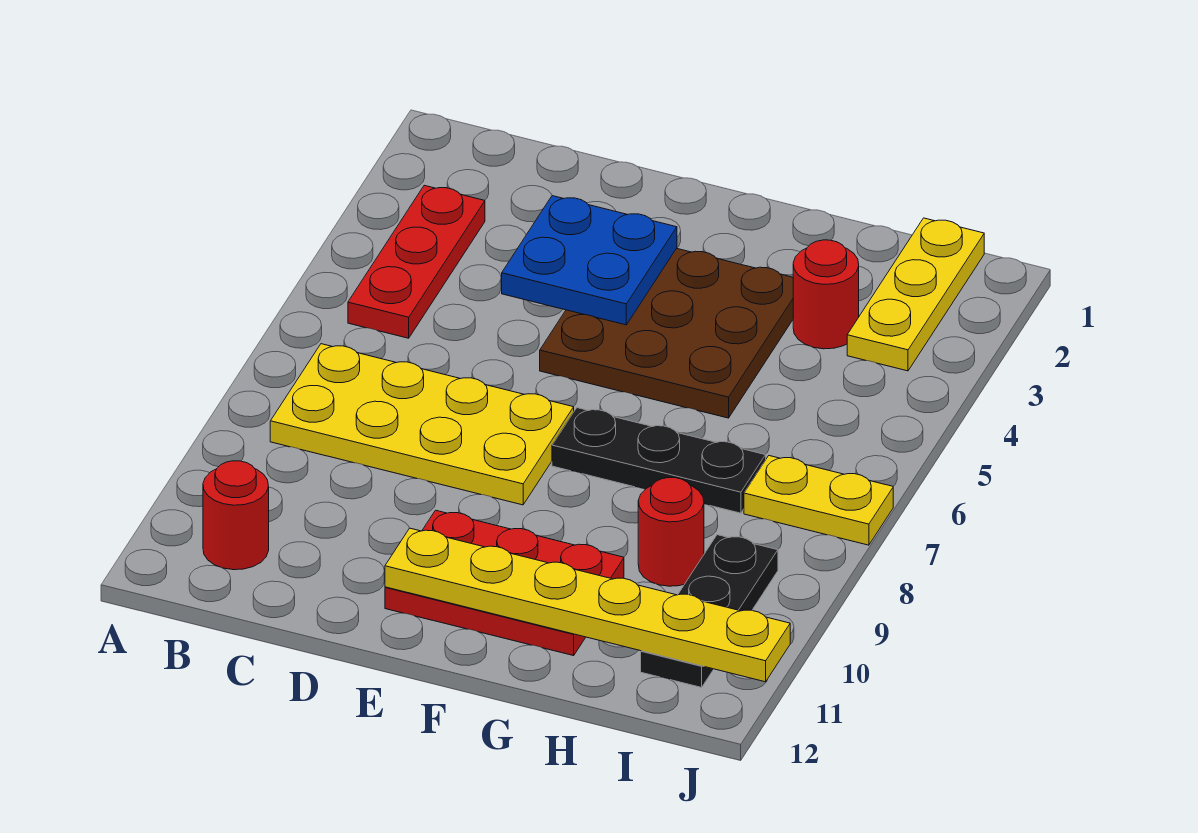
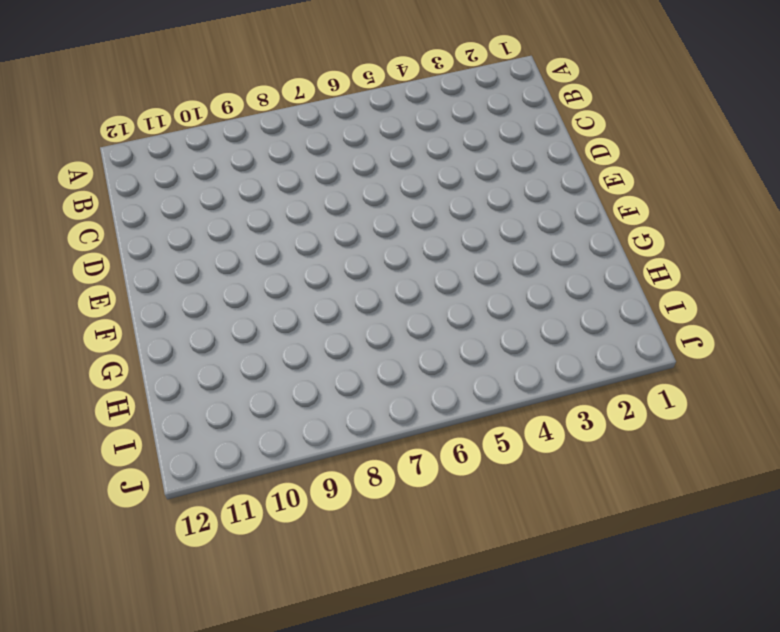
none -> red plate B3:B5 level 1
none -> yellow plate B7:E8 level 1
none -> red round brick B11 level 1

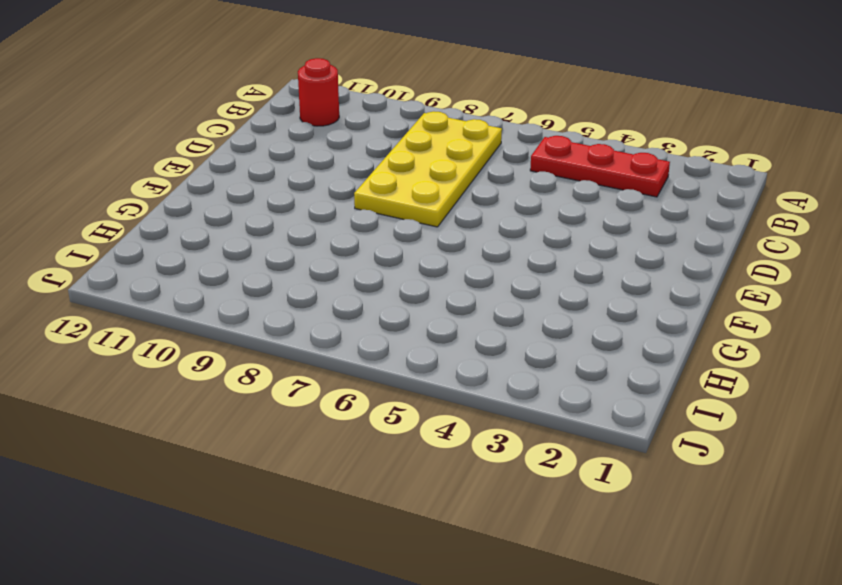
none -> brown plate E3:G5 level 1
none -> red plate E10:G11 level 1
none -> black plate F7:H7 level 1

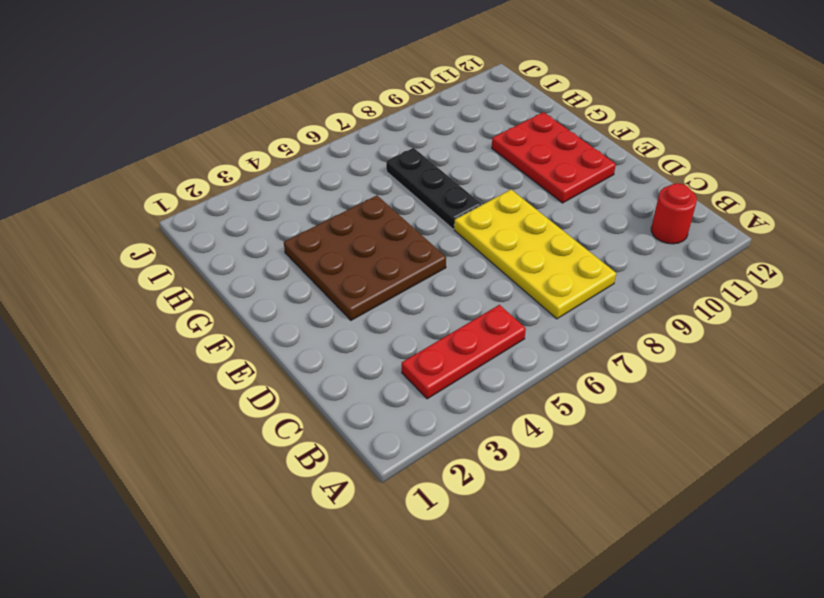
none -> red round brick H3 level 1
none -> red round brick H9 level 1
none -> yellow plate I1:I3 level 1

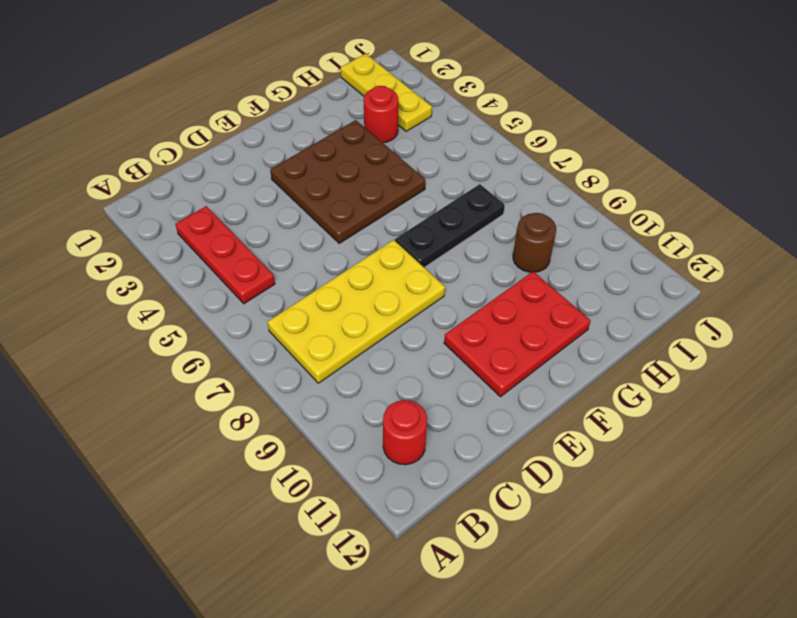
brown round brick H9 level 1 -> red round brick H9 level 1
none -> yellow plate I7:J7 level 1
none -> black plate I9:I11 level 1
none -> blue plate D3:E4 level 2

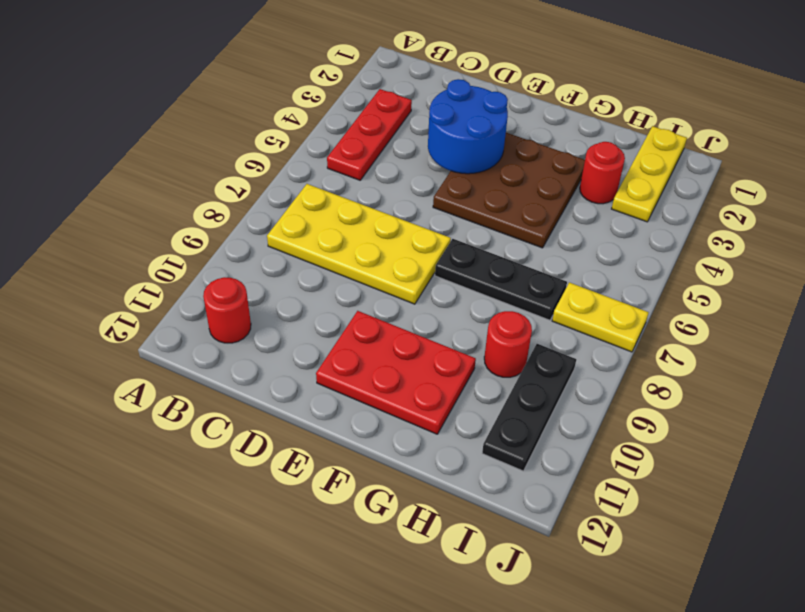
blue round brick D3:E4 level 2 -> blue plate D3:E4 level 2
none -> yellow plate E11:J11 level 2

